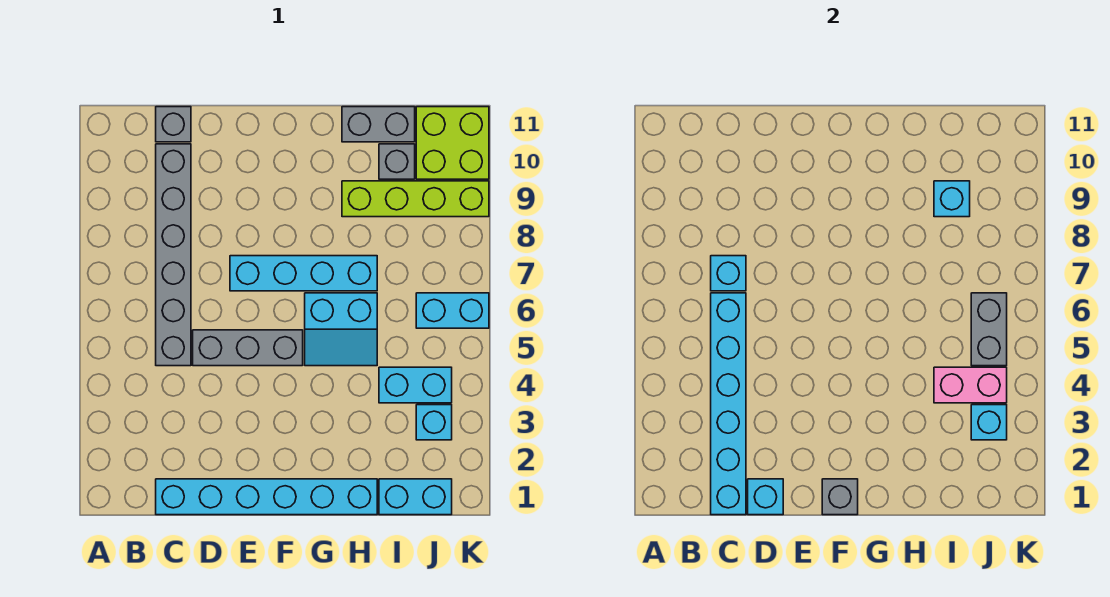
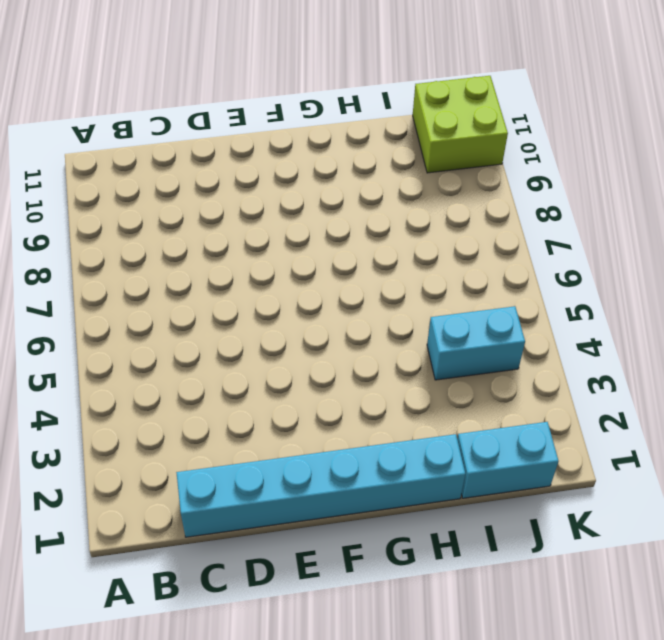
none -> grey brick C5:C10 level 1
none -> grey brick C11 level 1
none -> grey brick D5:F5 level 1

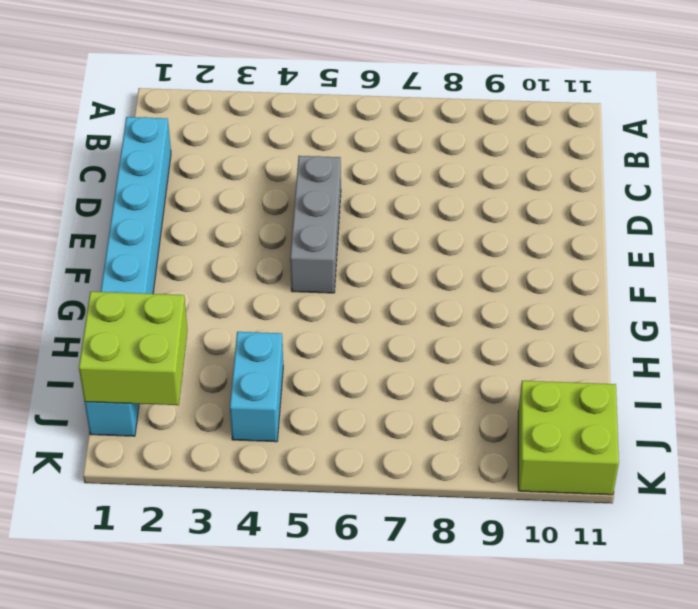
lime brick I1:J2 level 2 -> none
none -> grey brick C5:C10 level 1
none -> grey brick C11 level 1
none -> cyan brick E7:H7 level 1

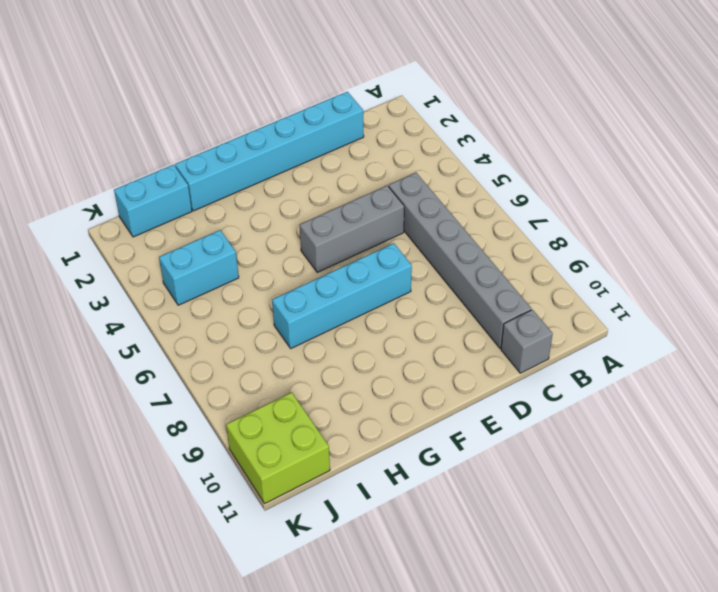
none -> cyan slope G5:H6 level 1 top 6
none -> lime brick H9:K9 level 1
none -> grey brick H11:I11 level 1

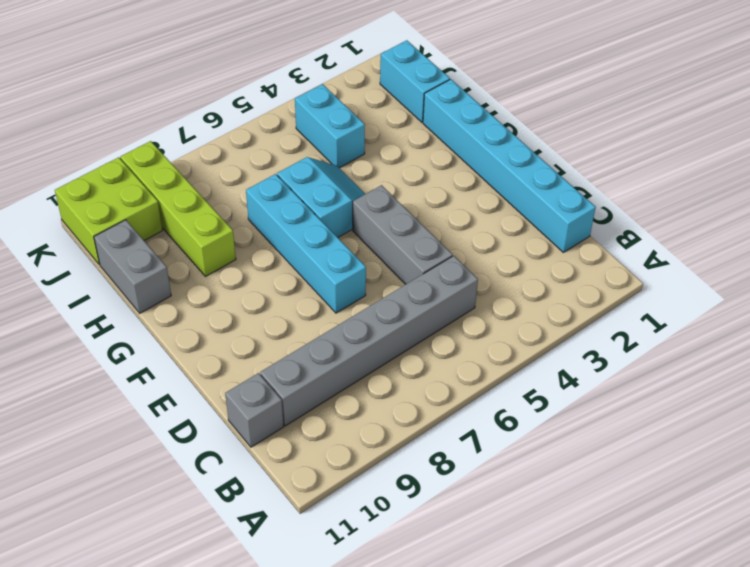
none -> grey brick I10 level 1
none -> cyan brick J3 level 1
none -> cyan brick J6:K6 level 1

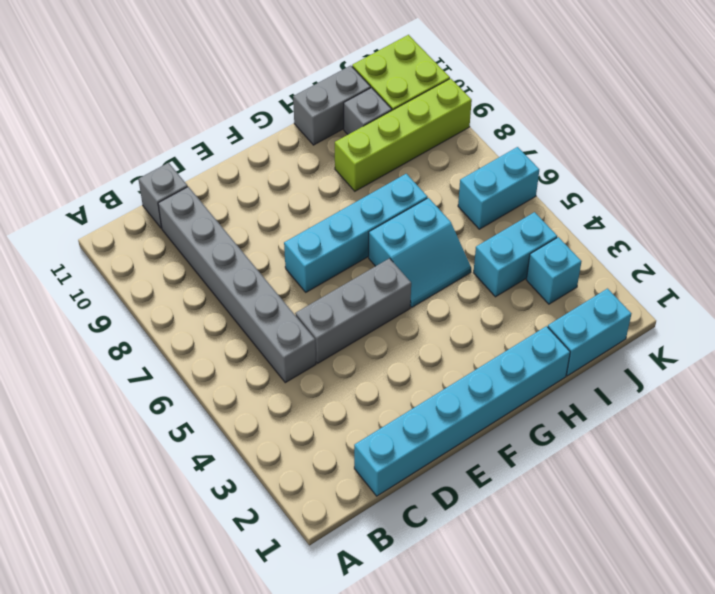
none -> cyan brick C1:C6 level 2
none -> cyan brick C7 level 2
none -> cyan brick D1 level 2

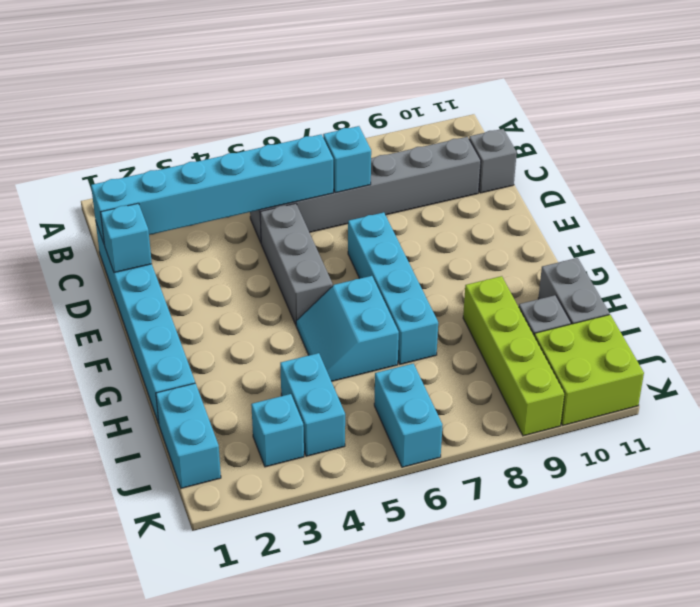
none -> grey brick F1 level 2
none -> pink brick I4:J4 level 2
none -> cyan brick I9 level 2

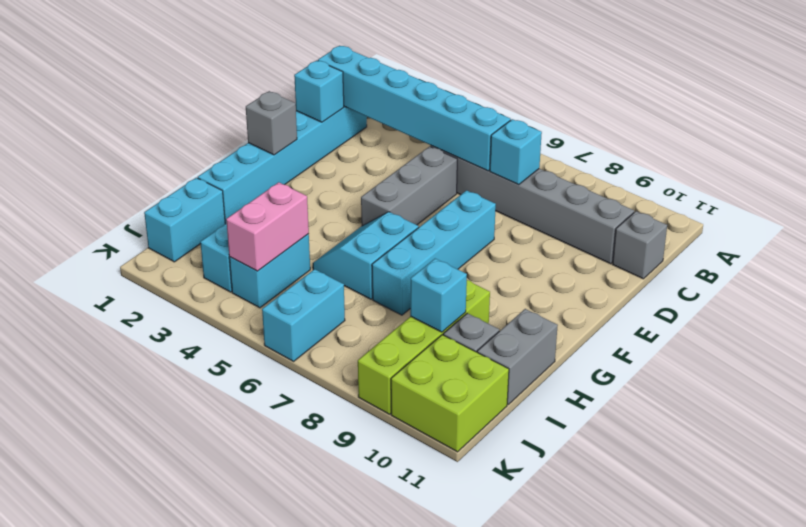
none -> cyan brick J3 level 2
none -> grey brick J5:J6 level 2

